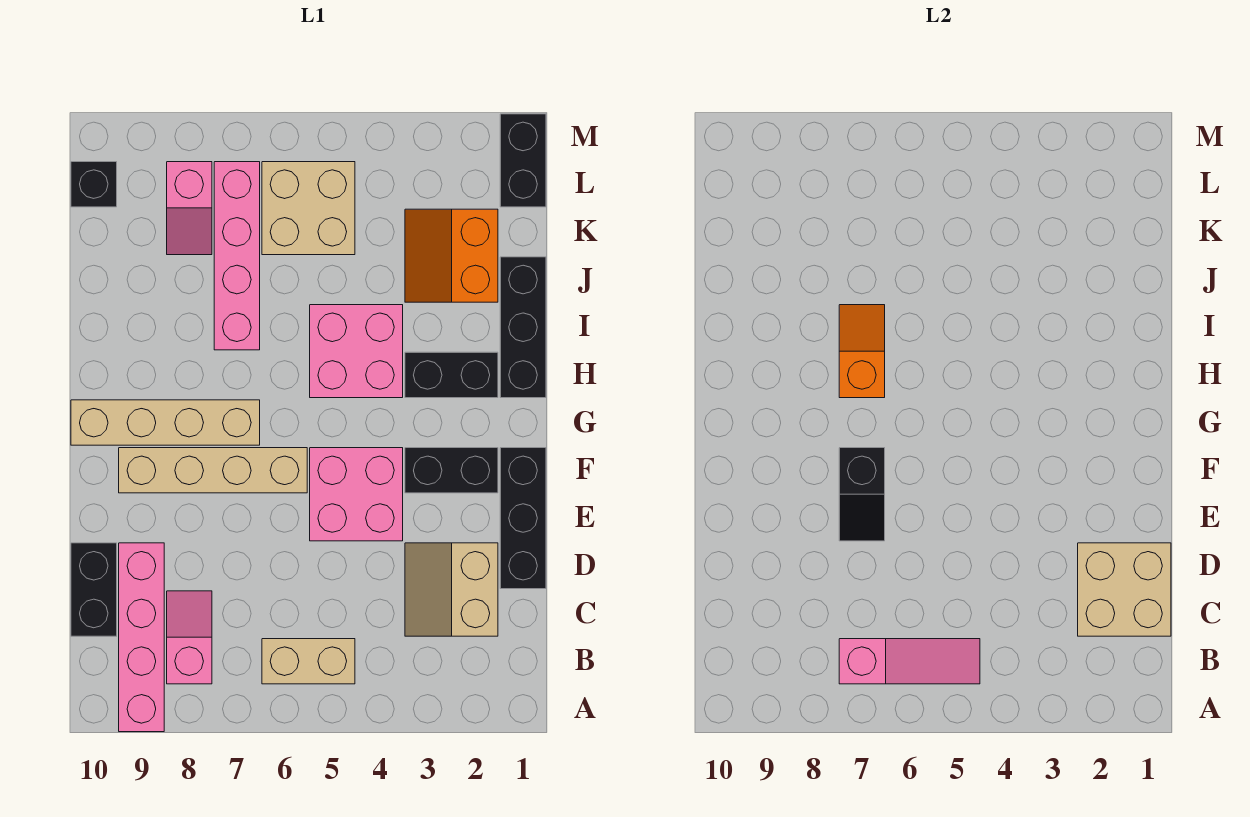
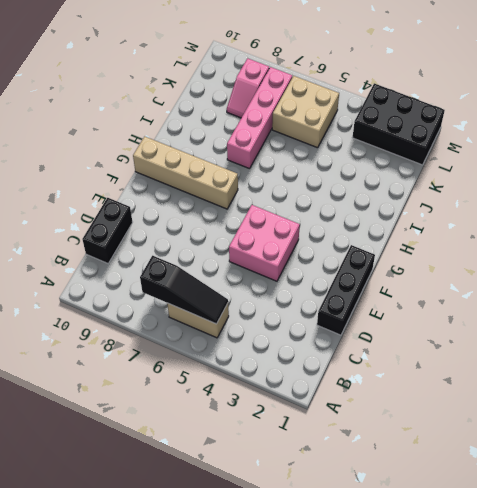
black slope B5:B7 level 2 top 7 -> pink slope B5:B7 level 2 top 7
black brick L1:M3 level 1 -> black brick L1:M1 level 1
none -> pink brick A9:D9 level 1
none -> pink slope B8:C8 level 1 top B
none -> tan slope C2:D3 level 1 top 2

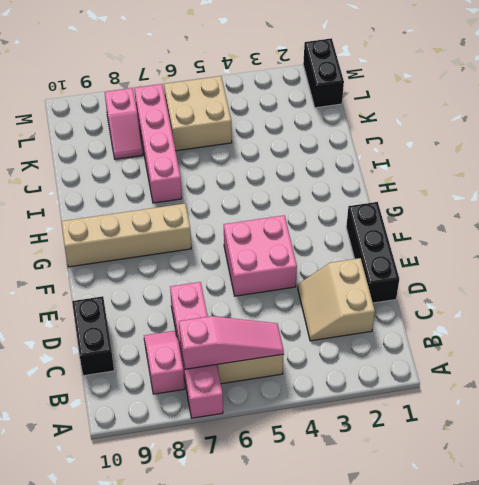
pink brick A7:D7 level 1 -> pink brick A9:D9 level 1
none -> black brick F2:F3 level 1
none -> tan brick F6:F9 level 1
none -> black brick H1:J1 level 1

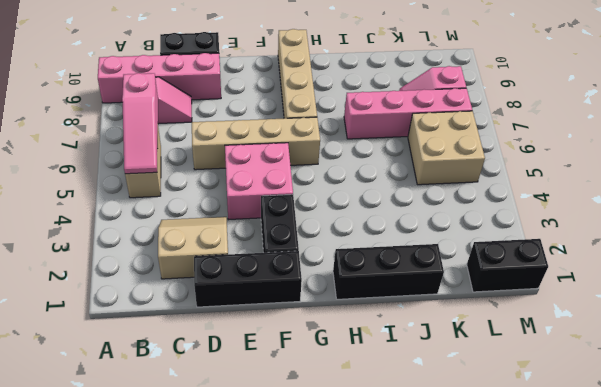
tan brick D6:G6 level 1 -> tan brick F6:F9 level 1
none -> black brick H2:H3 level 1
none -> pink brick H4:I5 level 1
none -> orange slope J2:K3 level 1 top 2

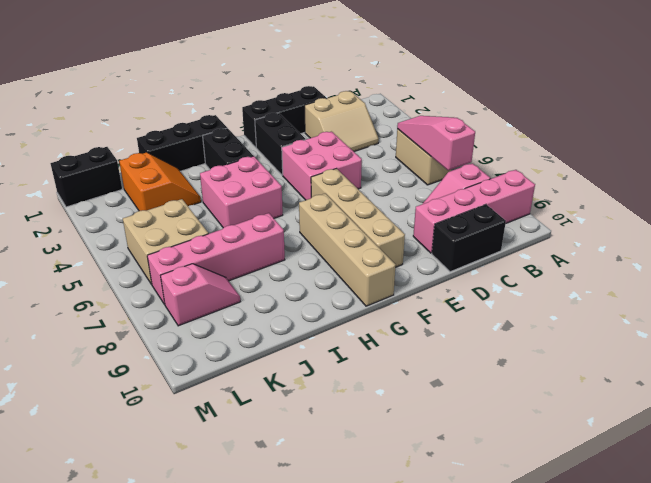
orange slope J2:K3 level 1 top K -> orange slope J2:K3 level 1 top 2
none -> black brick L10 level 1
none -> tan brick C1:D2 level 2
none -> black slope E7:F7 level 2 top F

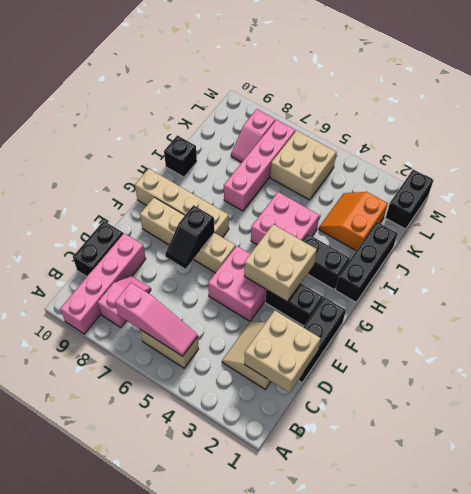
tan brick F3:G4 level 2 -> none
black brick I10 level 1 -> black brick L10 level 1
none -> orange slope H7:I7 level 2 top H

